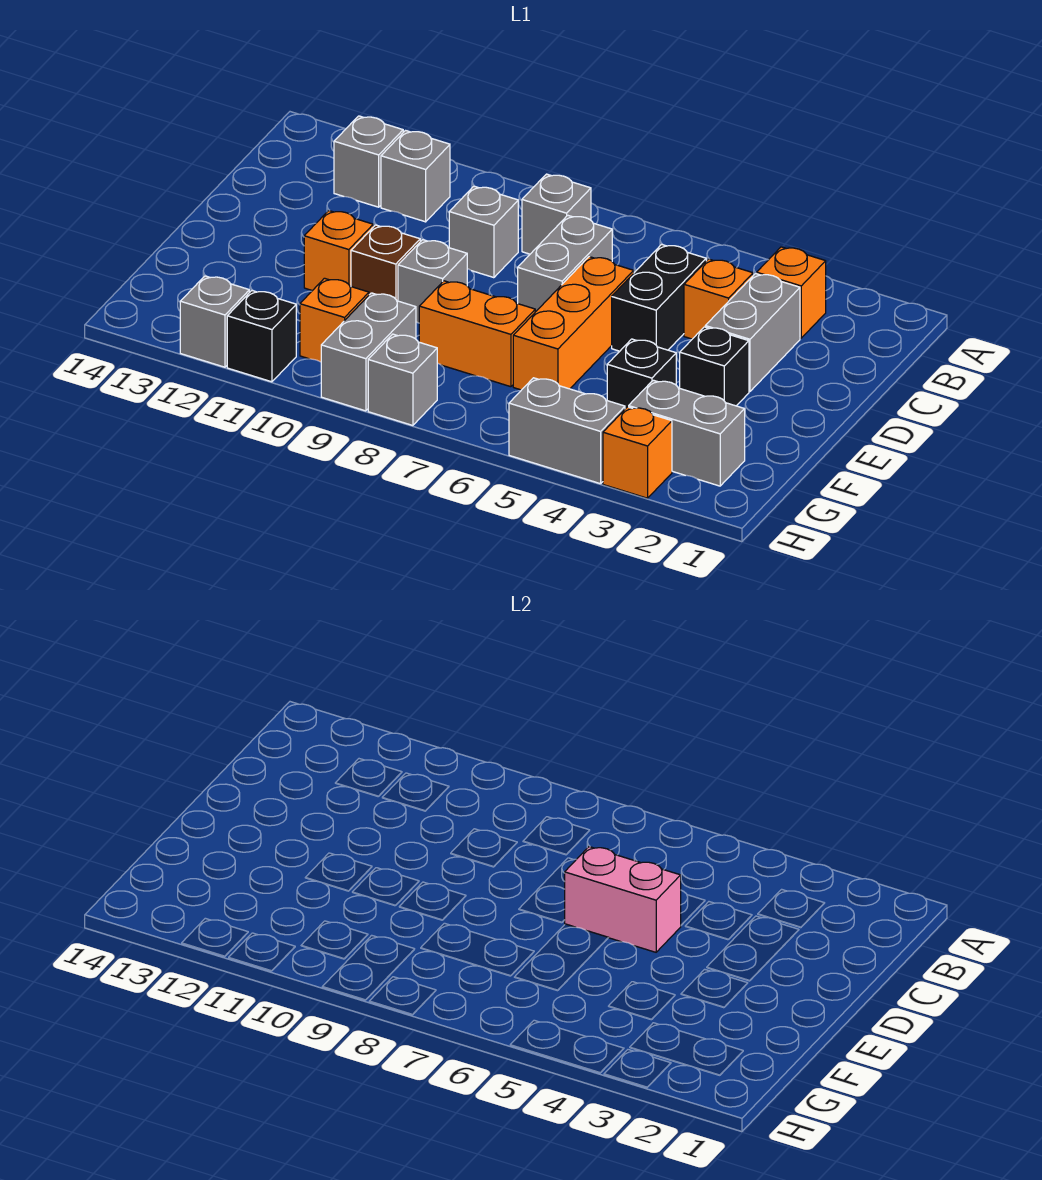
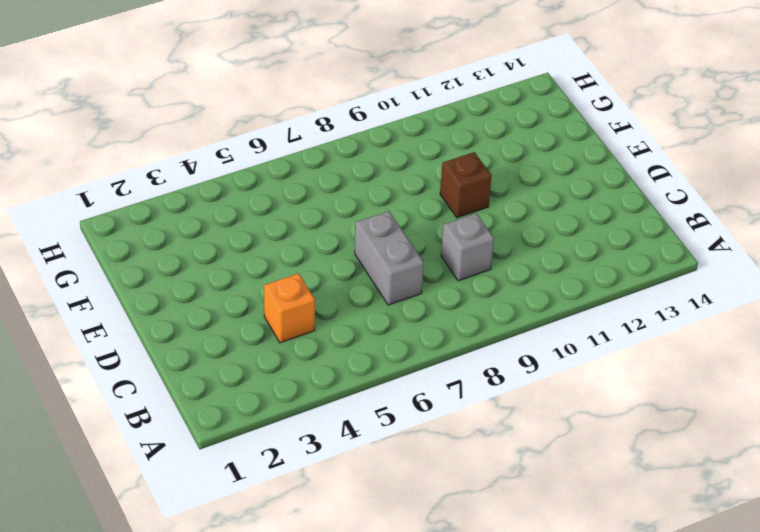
none -> orange brick B3 level 1
none -> grey brick B8 level 1
none -> grey brick B11 level 1

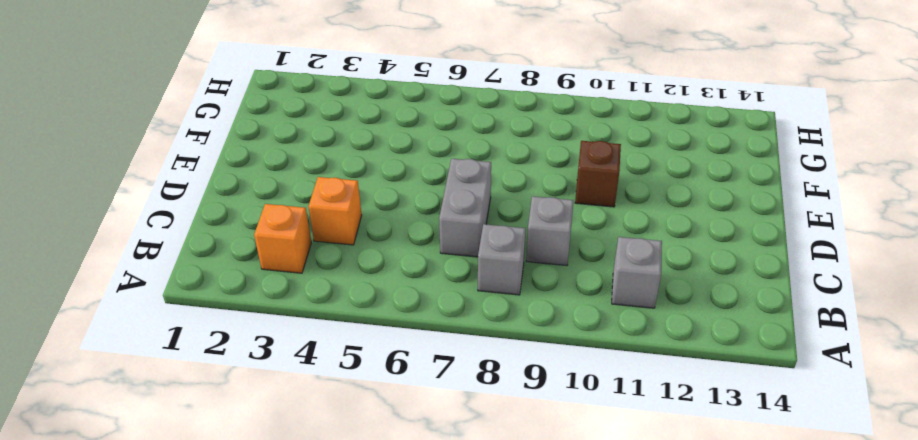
none -> grey brick B12 level 1
none -> grey brick C3:D3 level 1
none -> black brick C5:D5 level 1

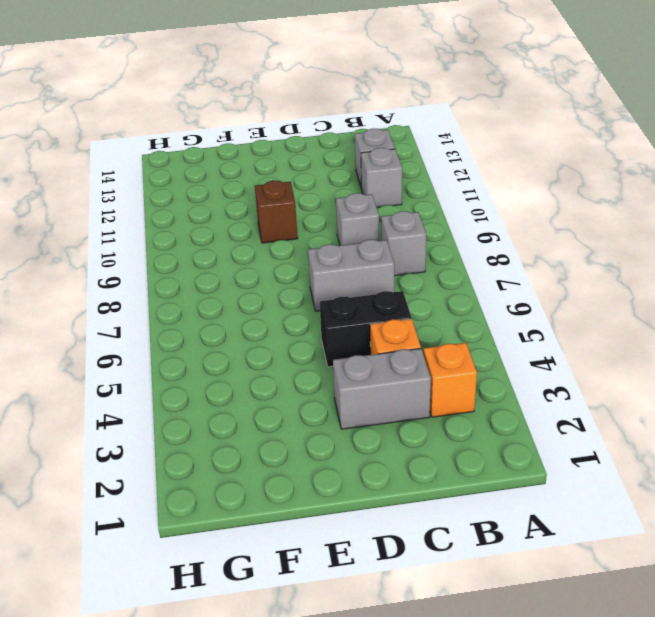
none -> orange brick D6:F6 level 1
none -> black brick E3 level 1
none -> grey brick E9 level 1

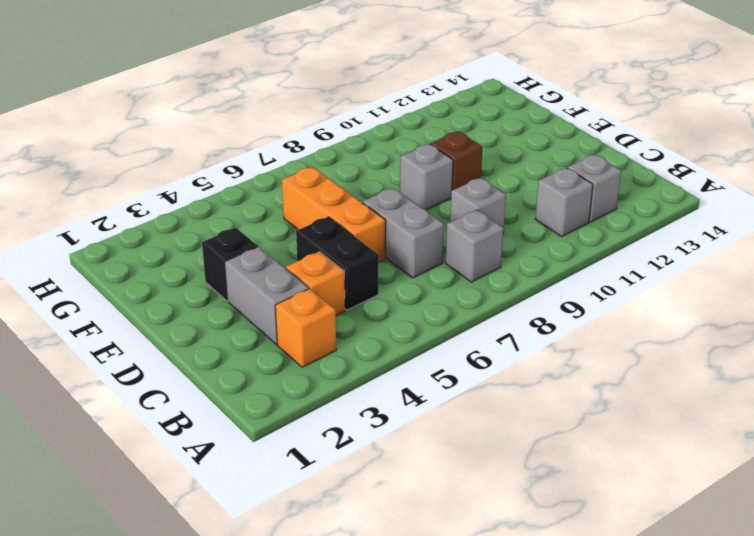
none -> orange brick E11 level 1
none -> black brick F4 level 1
none -> orange brick F7:F8 level 1

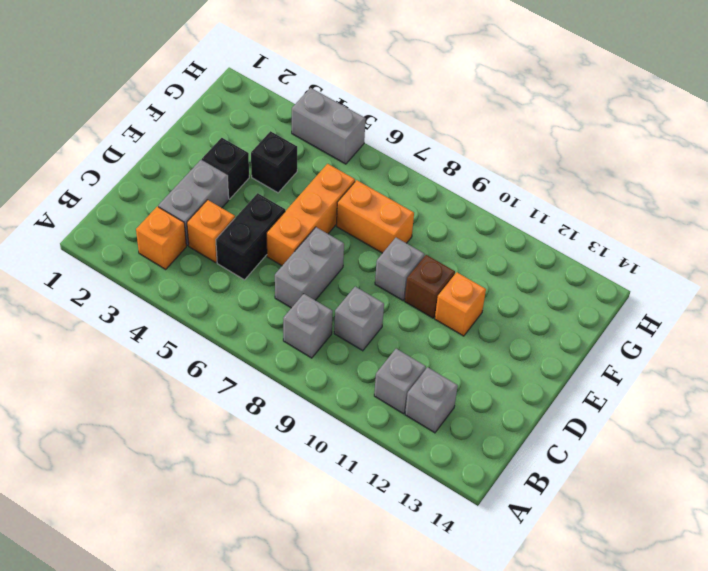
none -> grey brick G2:G3 level 1
none -> grey brick G9:H9 level 1
none -> orange brick G10 level 1

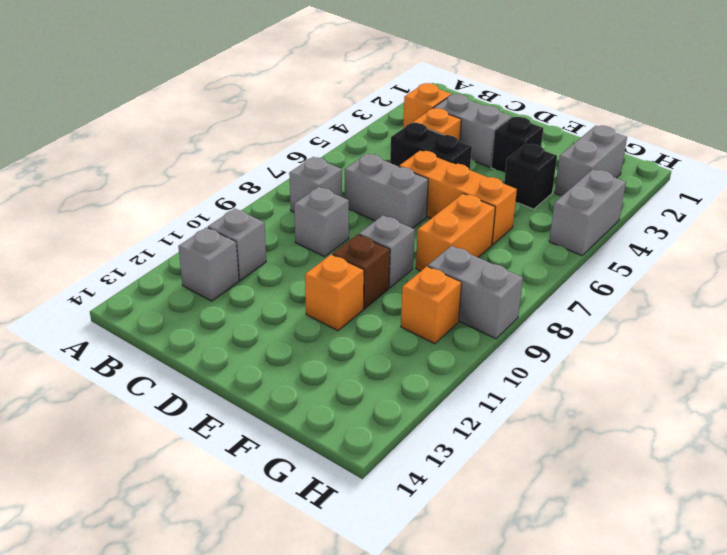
none -> orange brick H3 level 1
none -> grey brick H8 level 1
none -> black brick H11 level 1

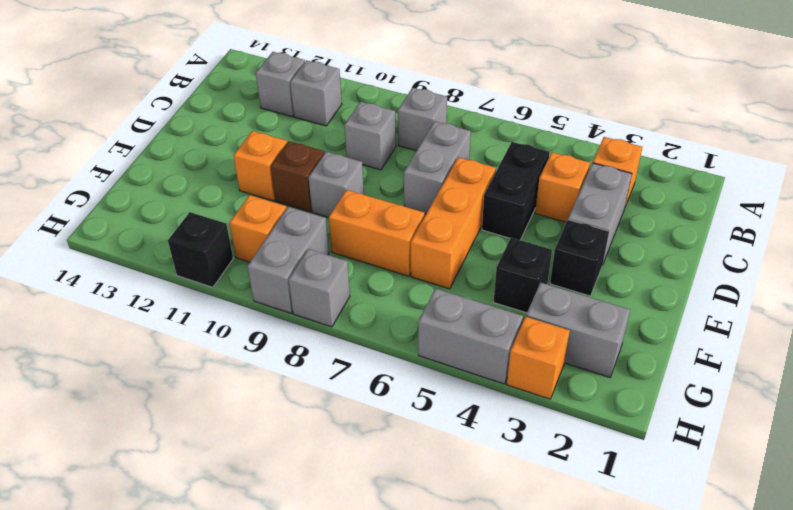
none -> grey brick H12 level 1
none -> pink brick D5:D6 level 2

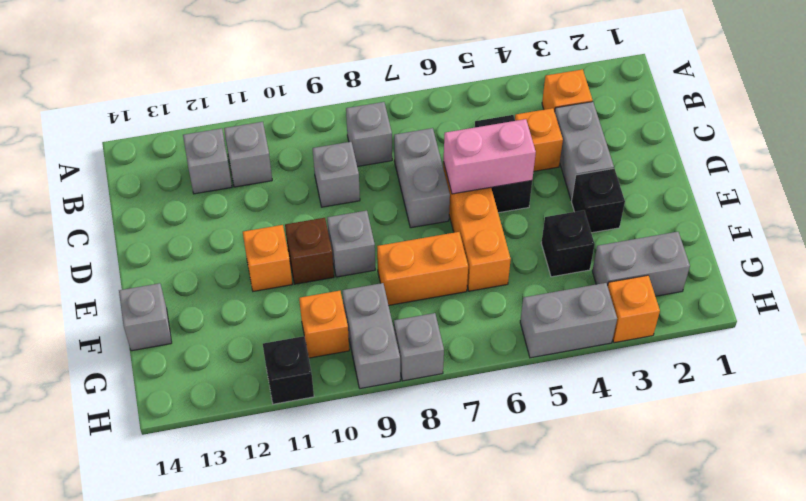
grey brick F14 level 1 -> grey brick H12 level 1

